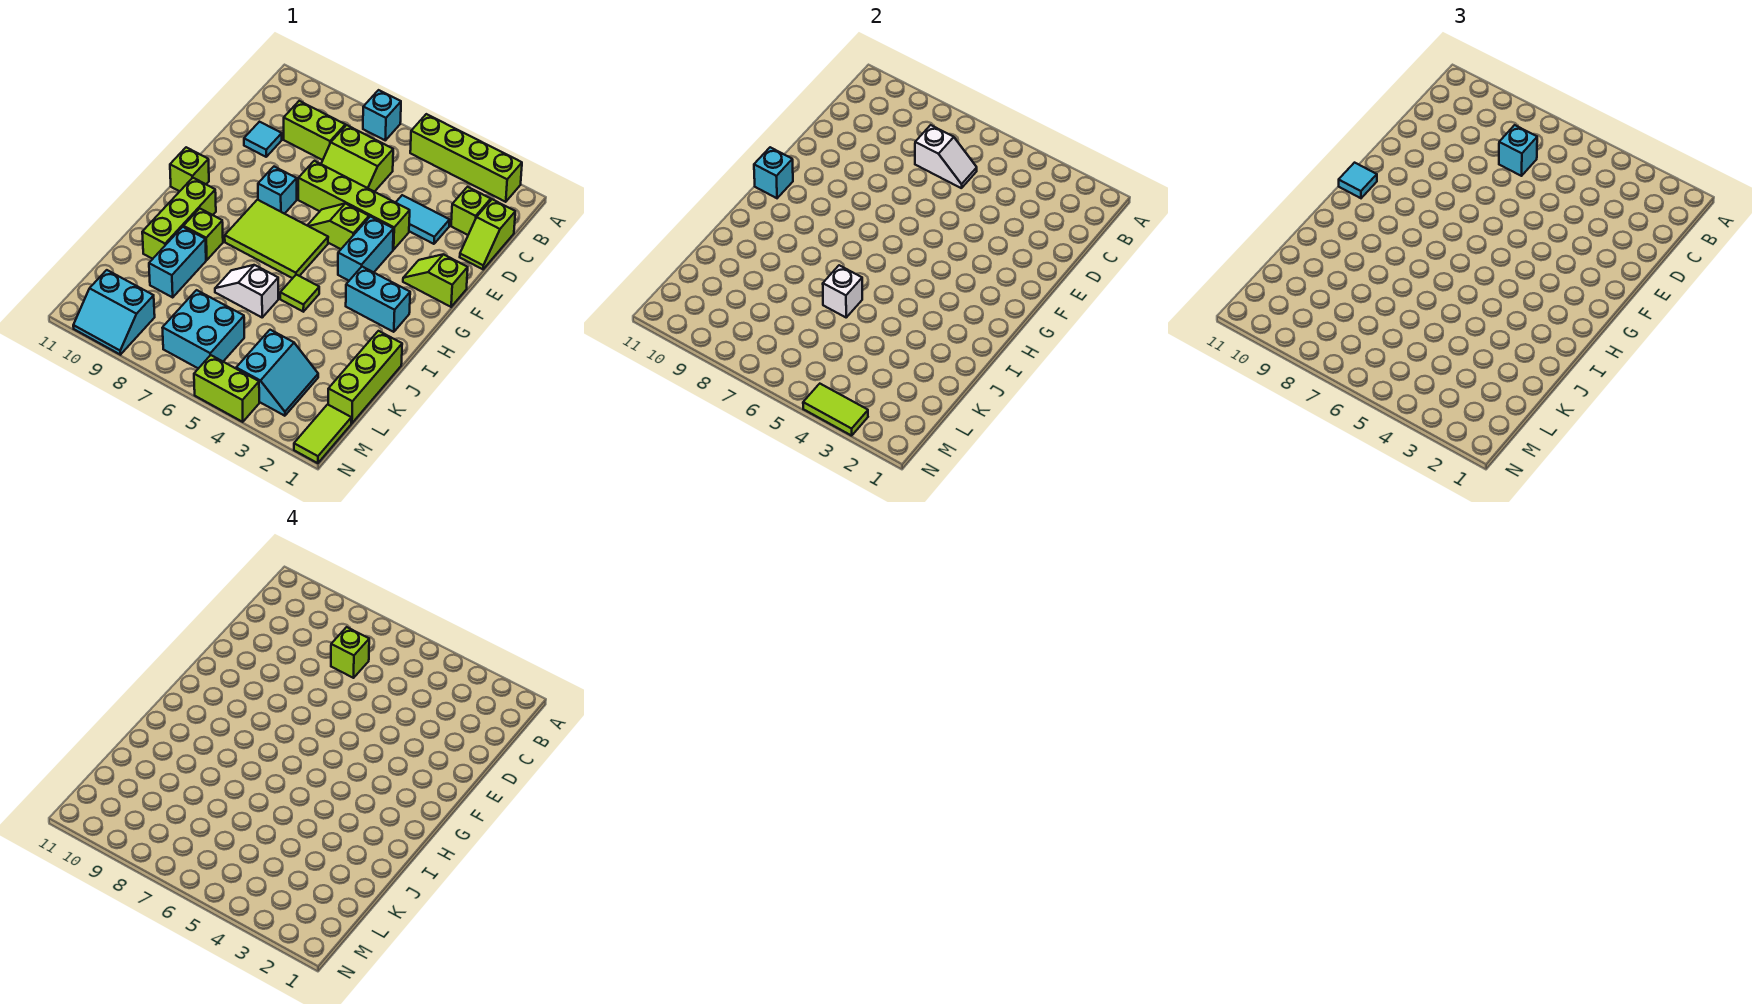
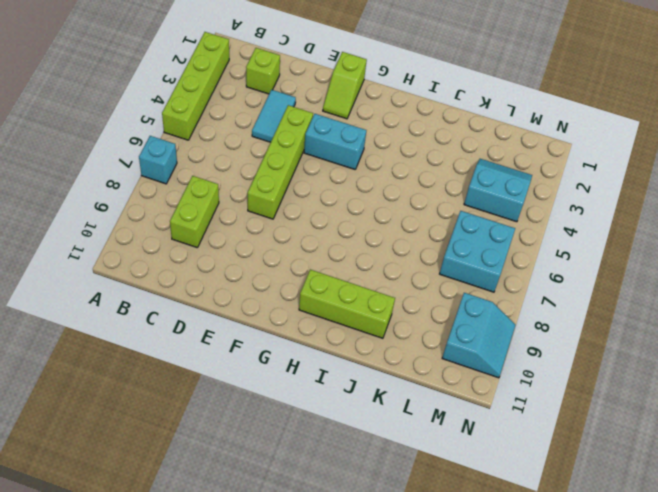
none -> lime slope C1:D1 level 1 top C
none -> lime slope C6:D7 level 1 top C
none -> cyan tile D10 level 1
none -> lime slope F5:F6 level 1 top 5

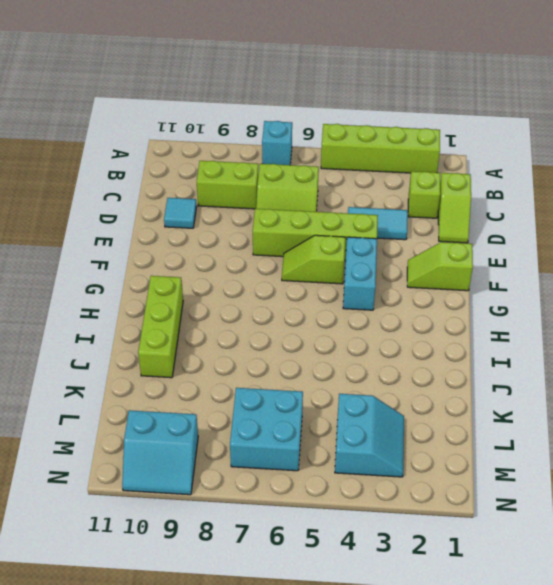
none -> cyan brick F8 level 1
none -> lime tile G6:H8 level 1
none -> lime brick G11 level 1
none -> cyan brick H2:H3 level 1

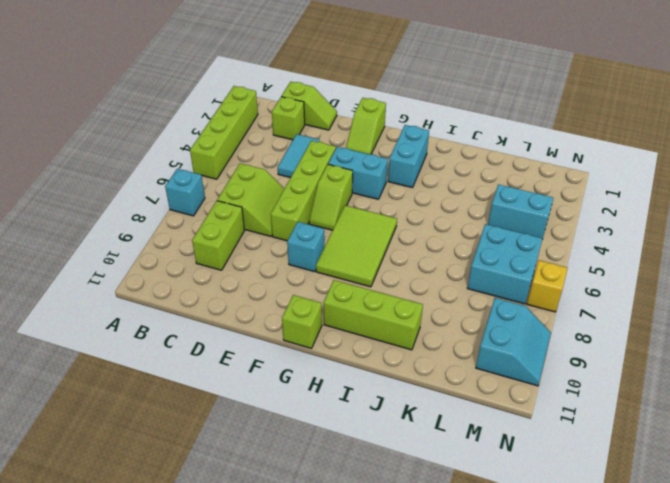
yellow brick N7 level 1 -> none
none -> cyan tile D10 level 1
none -> lime tile I5 level 1
none -> lime brick I9 level 1
none -> lime brick J1:L1 level 1

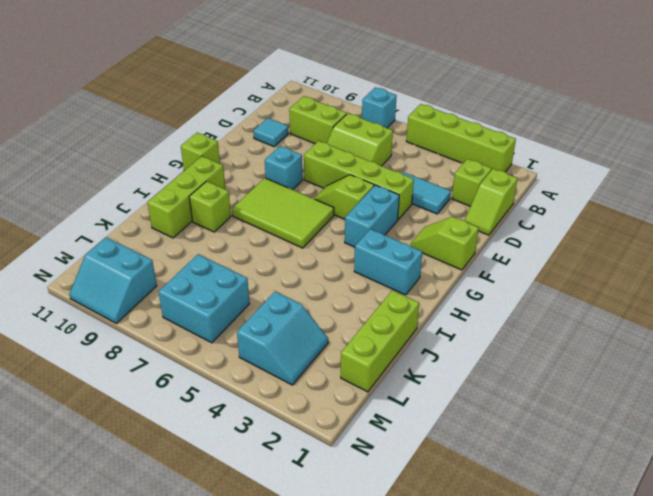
none -> lime tile I5 level 1
none -> white slope J6:J7 level 1 top 6
none -> cyan brick J9:K9 level 1
none -> lime tile M1:N1 level 1

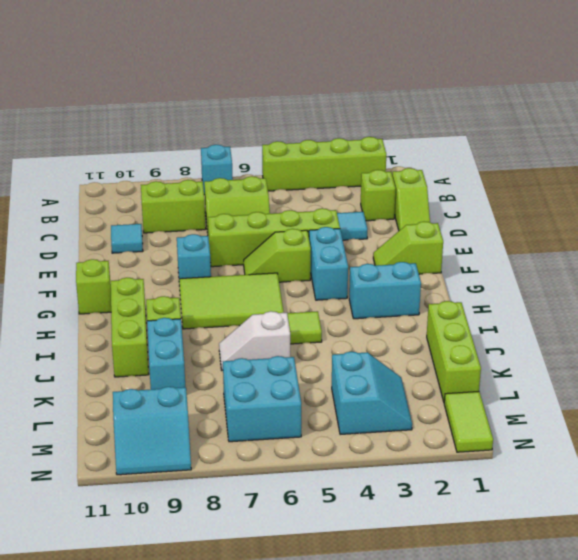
none -> lime brick N4:N5 level 1
none -> white slope C6:C7 level 2 top 7
none -> cyan brick G11 level 2
none -> white brick J6 level 2

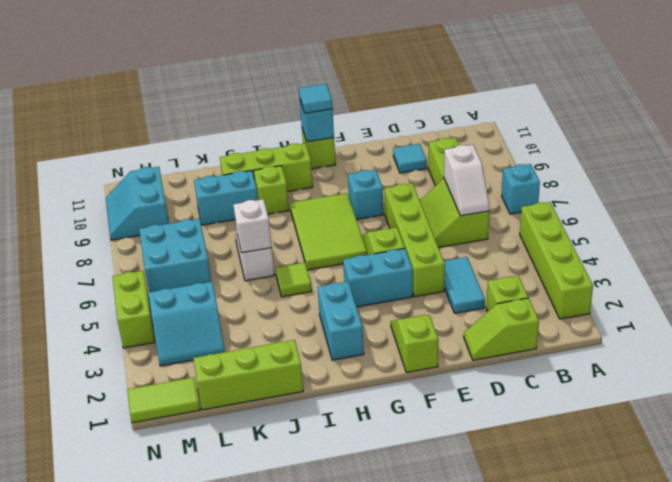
none -> lime tile N3:N4 level 2
none -> cyan brick C7 level 3
none -> lime brick C7 level 4

